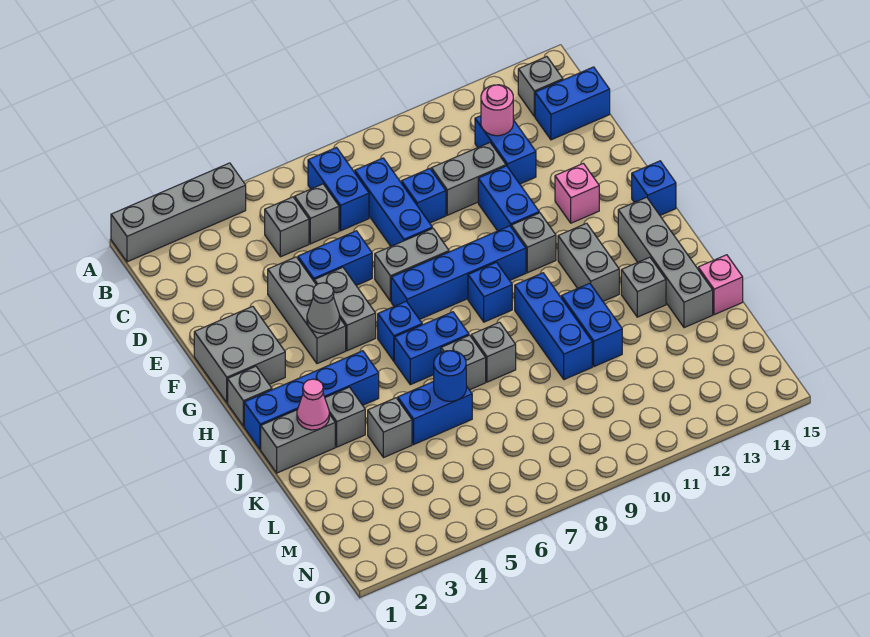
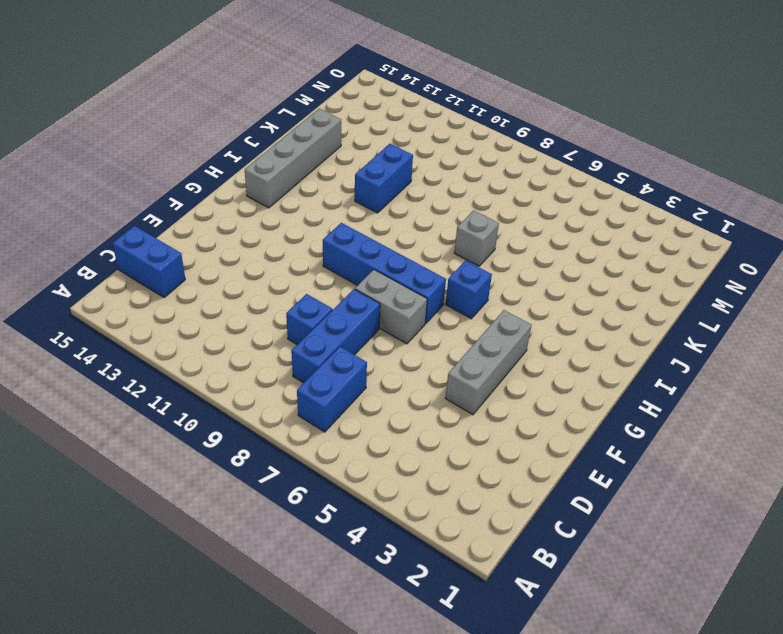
none -> grey brick A1:A4 level 1
none -> grey brick B14 level 1
none -> grey brick C5 level 1
none -> grey brick C6 level 1

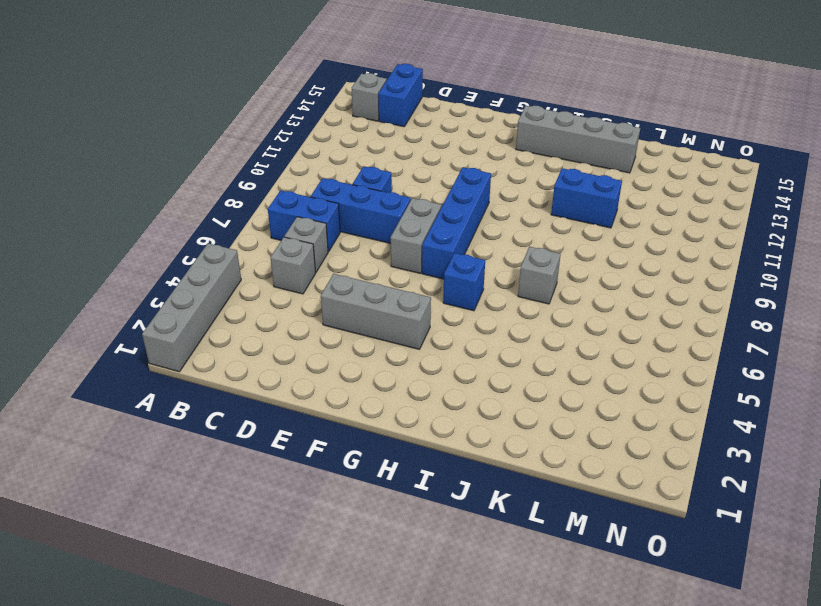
none -> blue brick C12:D12 level 1
none -> grey brick D10:D11 level 1
none -> blue brick E5:E6 level 1
none -> blue brick E11:F11 level 1

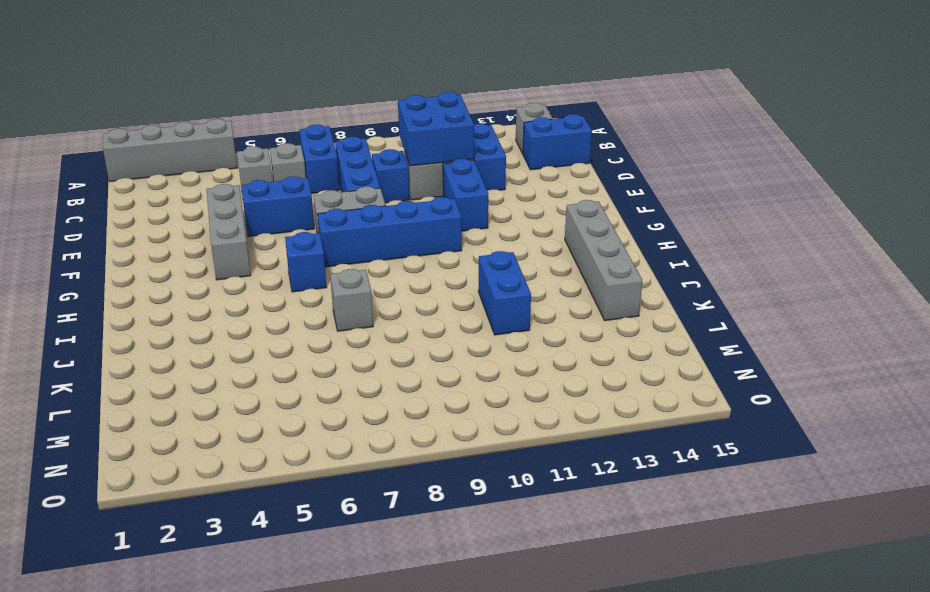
blue brick C10:D11 level 2 -> none
none -> grey brick F1:G2 level 1
none -> grey brick F5:G5 level 1
none -> pink brick F13 level 1
none -> grey brick G11 level 1

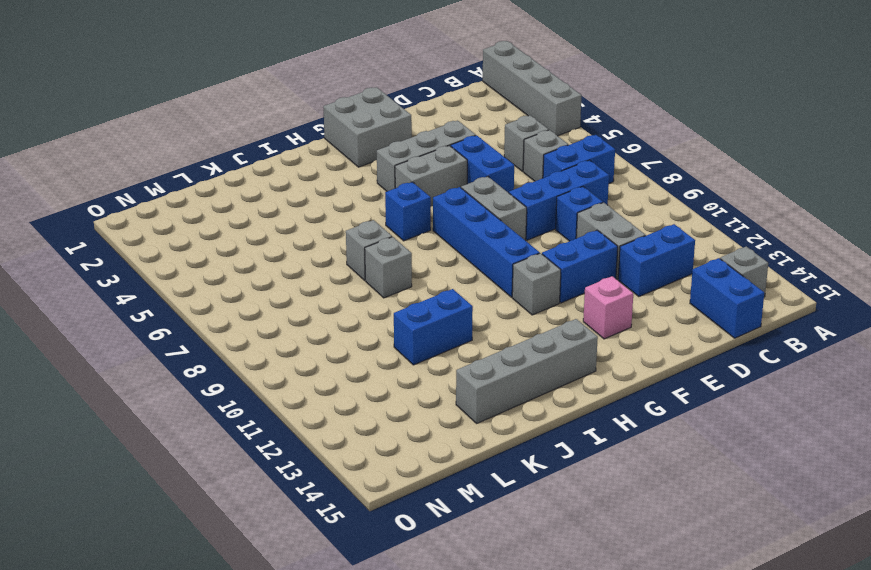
none -> blue brick G15 level 1
none -> grey brick H1 level 1
none -> blue brick H9 level 1
none -> grey brick H12:I12 level 1

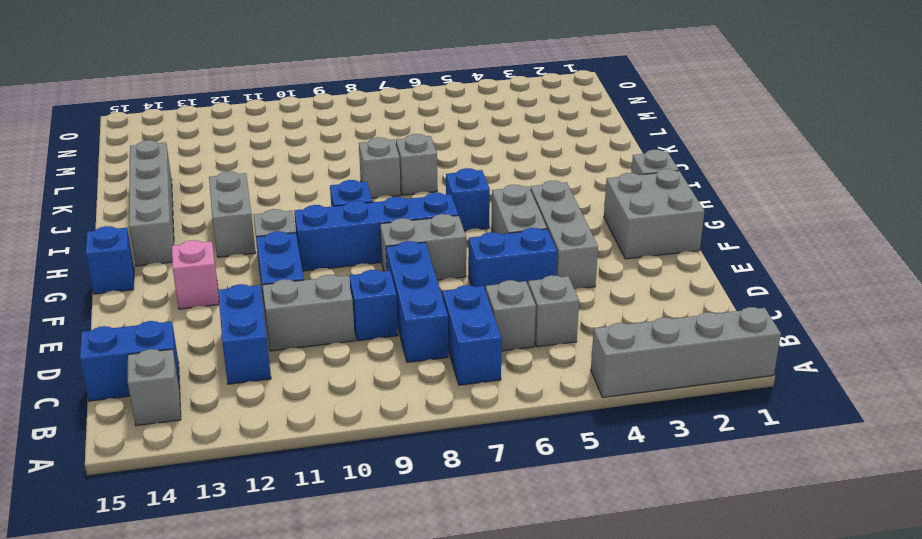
none -> blue brick I1:I4 level 1
none -> blue brick I6:I7 level 1
none -> blue brick I10:K10 level 1
none -> grey brick J1:J2 level 1

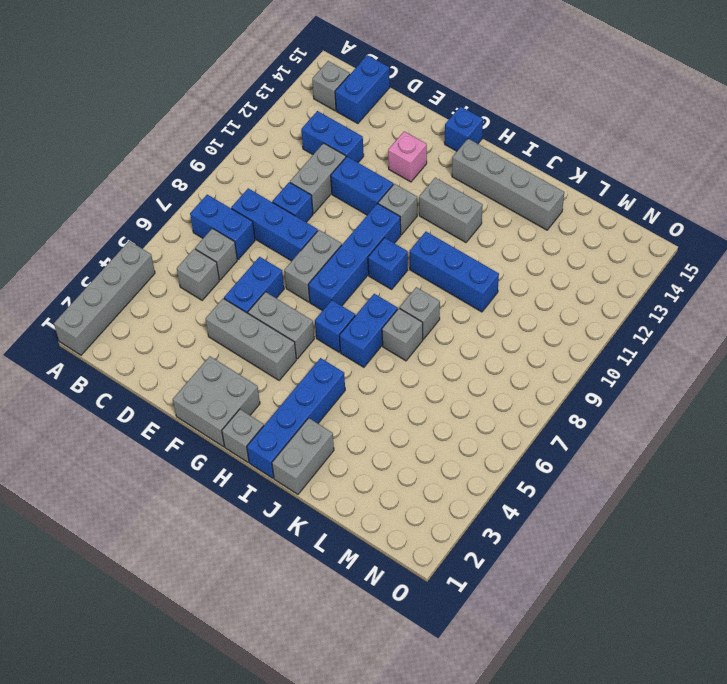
none -> grey brick J3 level 1
none -> blue brick J11:K11 level 1
none -> grey brick J13 level 1
none -> grey brick K4 level 1

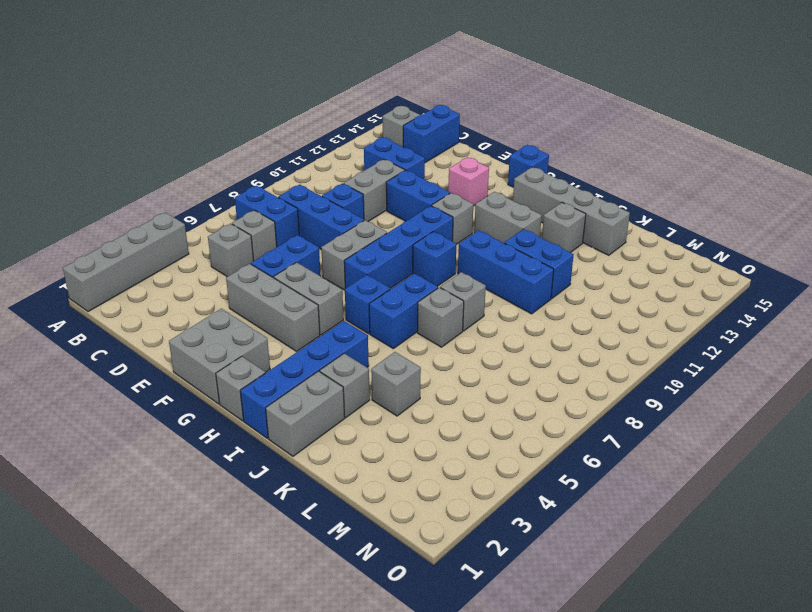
none -> blue brick K5:K6 level 1
none -> pink brick K15 level 1
none -> pink round brick C12 level 2
none -> grey cone G4 level 2

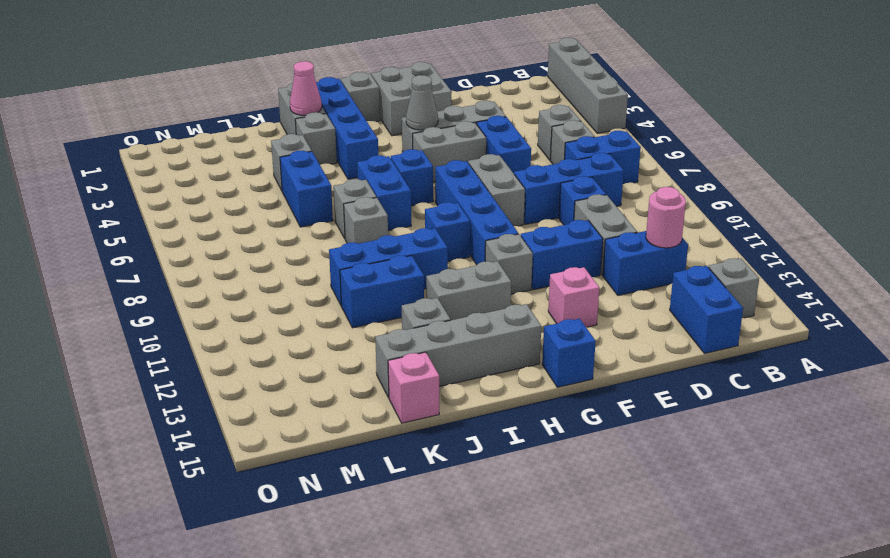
none -> blue round brick K6 level 2

